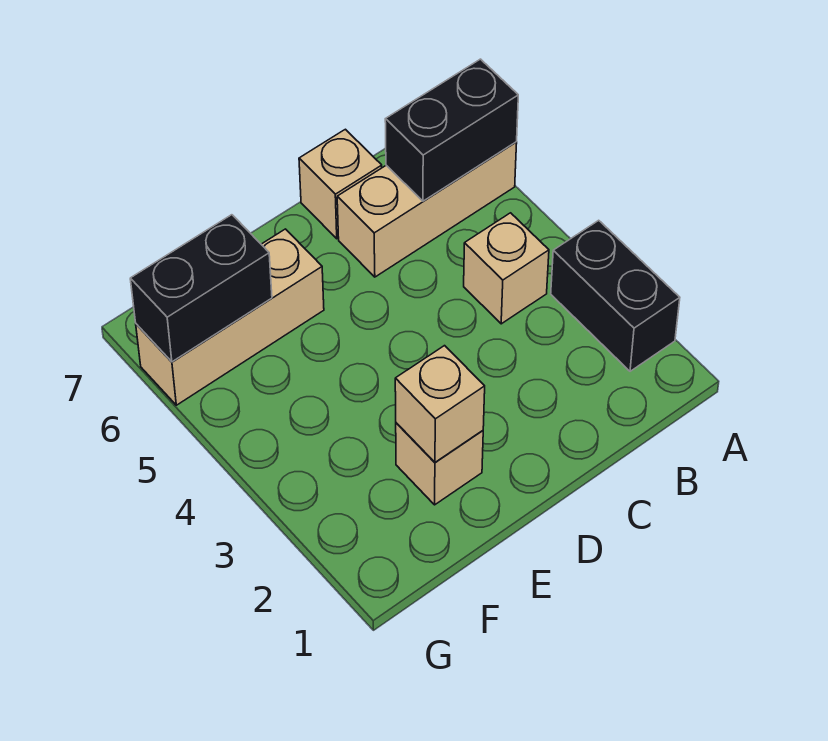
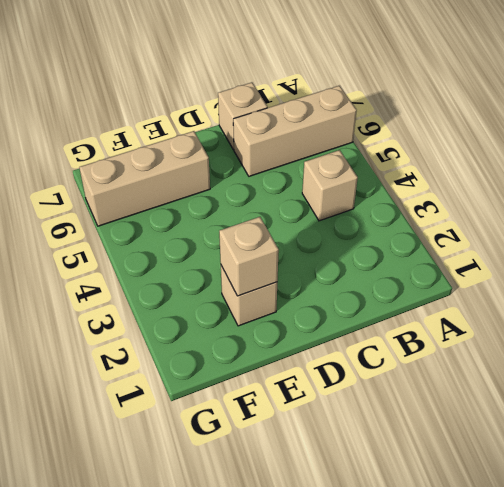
none -> black brick A2:A3 level 1
none -> black brick A6:B6 level 2

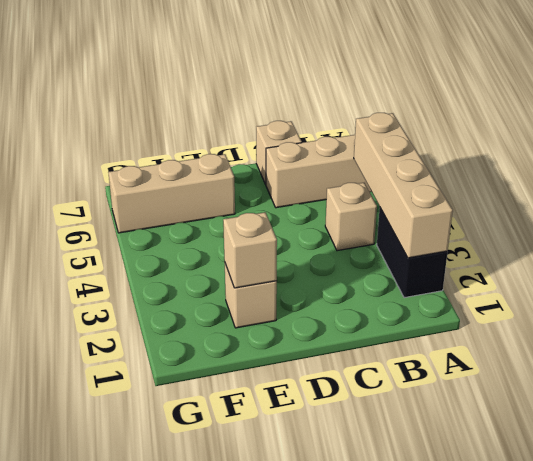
tan brick A2:A5 level 2 -> none
none -> black brick A6:B6 level 2
none -> black brick F6:G6 level 2

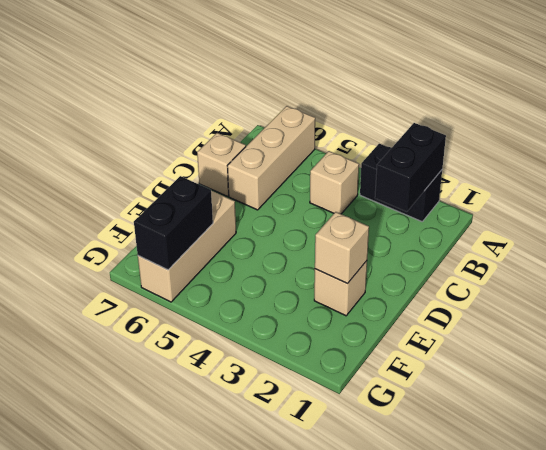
black brick A2:B2 level 2 -> black brick A6:B6 level 2

